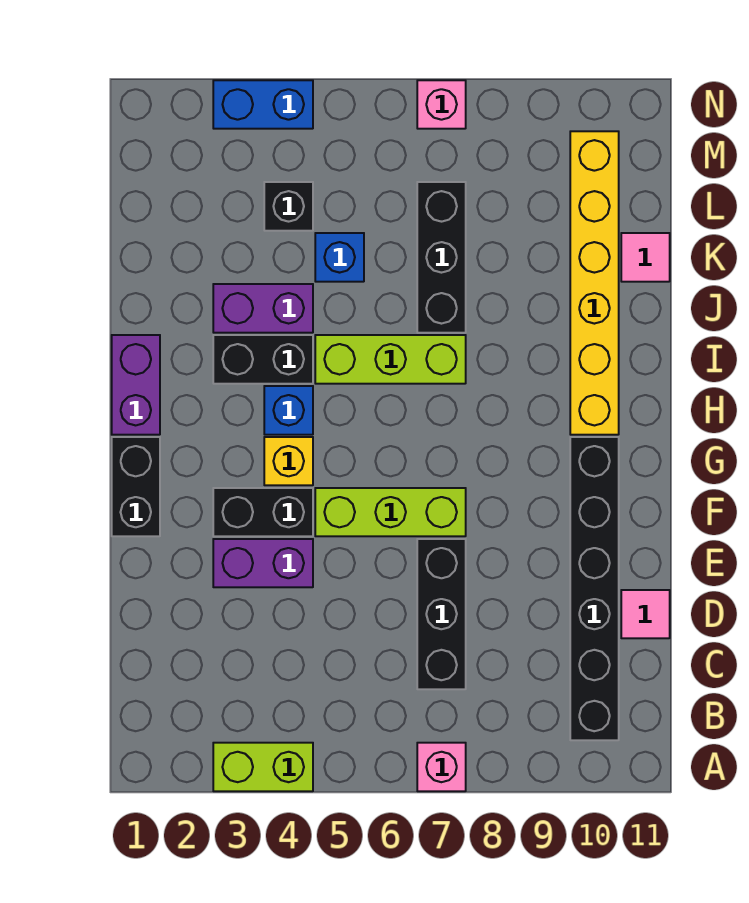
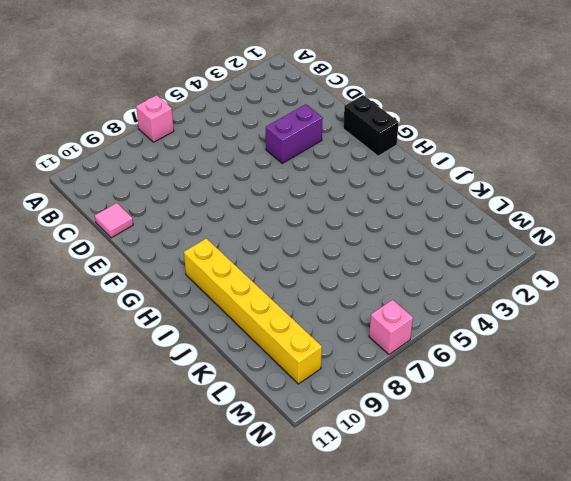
none -> lime brick A3:A4 level 1
none -> black brick B10:G10 level 1
none -> black brick C7:E7 level 1

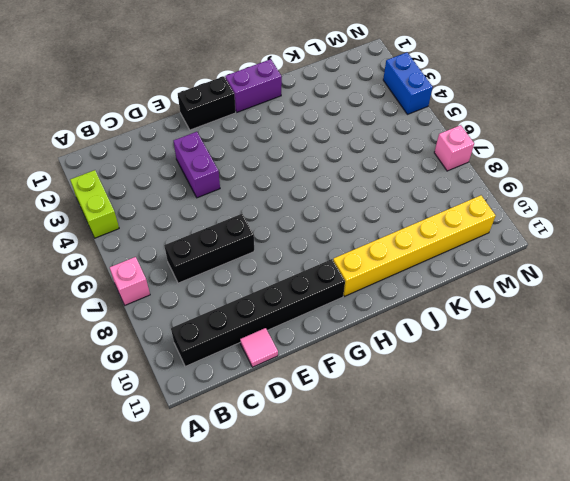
none -> black brick F3:F4 level 1
none -> lime brick F5:F7 level 1
none -> yellow brick G4 level 1

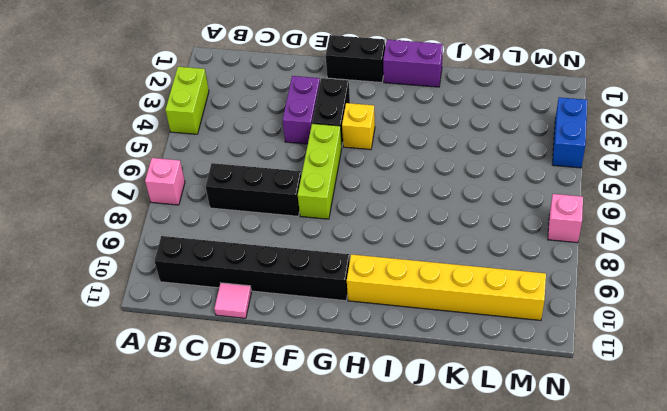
none -> blue brick H4 level 1
none -> black brick I3:I4 level 1
none -> lime brick I5:I7 level 1

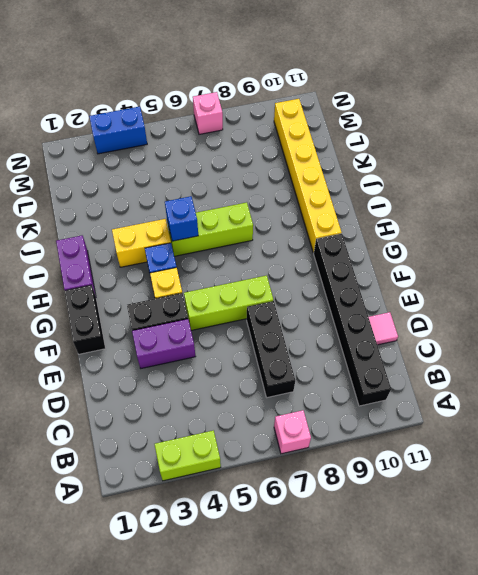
yellow brick I3:I4 level 1 -> black brick I3:I4 level 1
blue brick I5 level 2 -> blue brick K5 level 1
none -> purple brick J3:J4 level 1
none -> black brick J7:L7 level 1
none -> pink tile K11 level 1

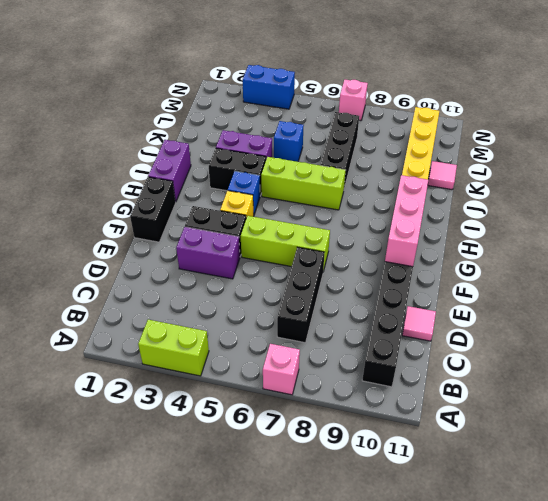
pink brick F10:H10 level 2 -> none
none -> black brick L4 level 1

